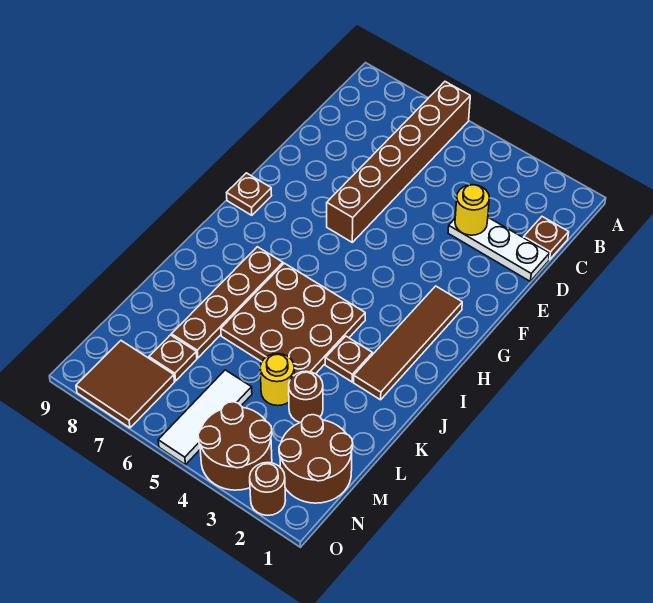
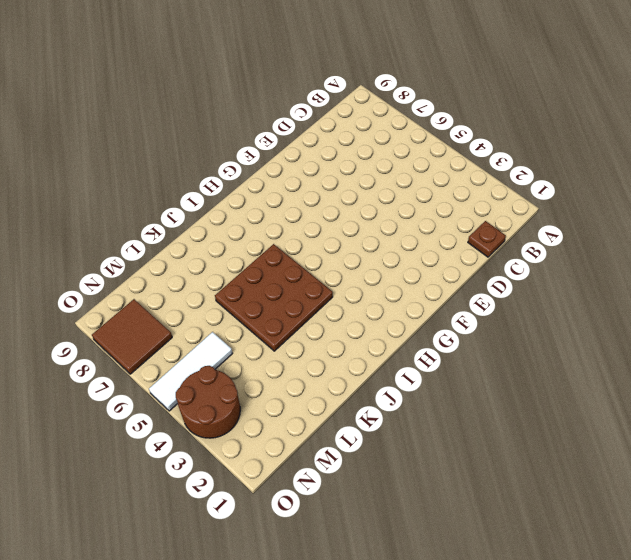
none -> brown brick A6:F6 level 1
none -> white plate D1:D3 level 1
none -> brown tile G2:J2 level 1

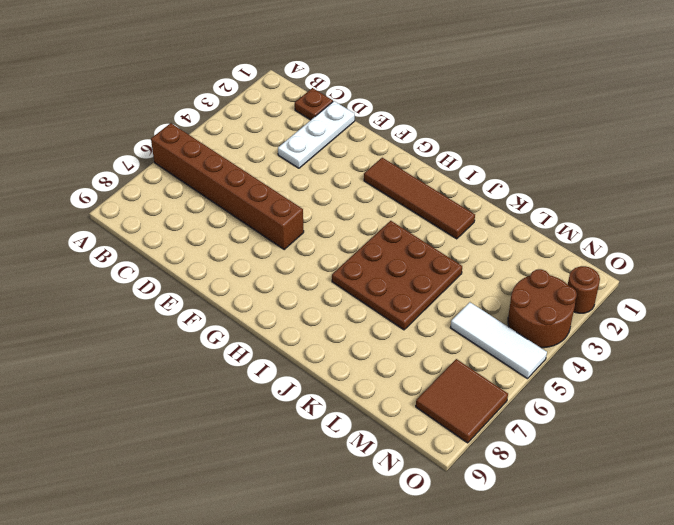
none -> brown plate G9 level 1
none -> brown plate I7:L7 level 1
none -> brown plate J3 level 1

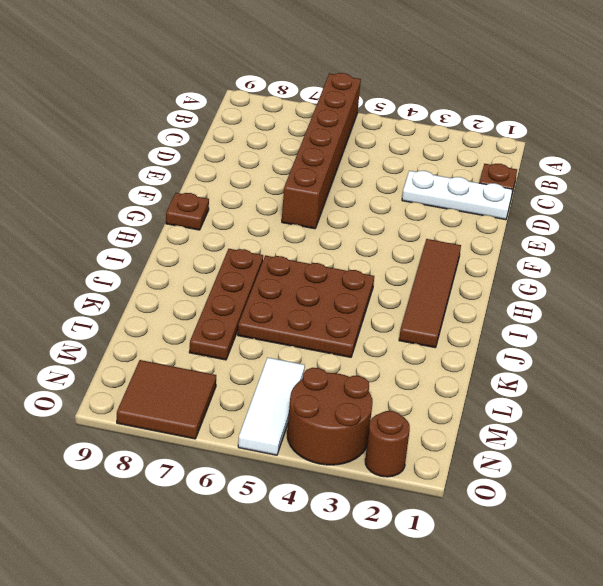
none -> brown plate J3 level 1
none -> brown round brick L3 level 1
none -> yellow round brick L4 level 1

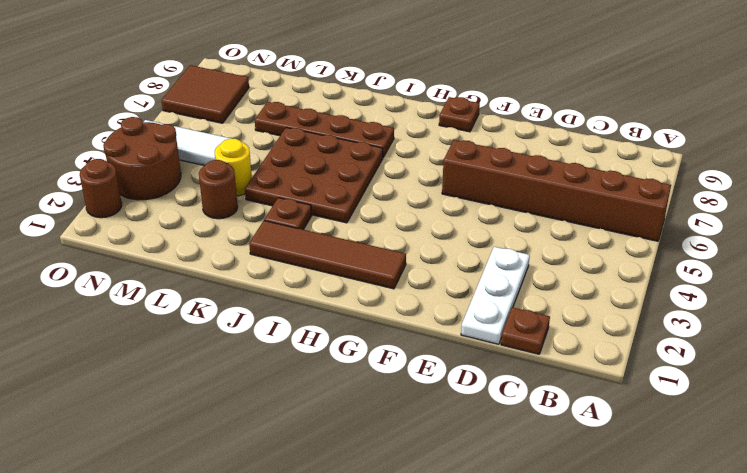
none -> brown round brick M1:N2 level 1
none -> brown plate M7 level 1
none -> yellow round brick D3 level 2

